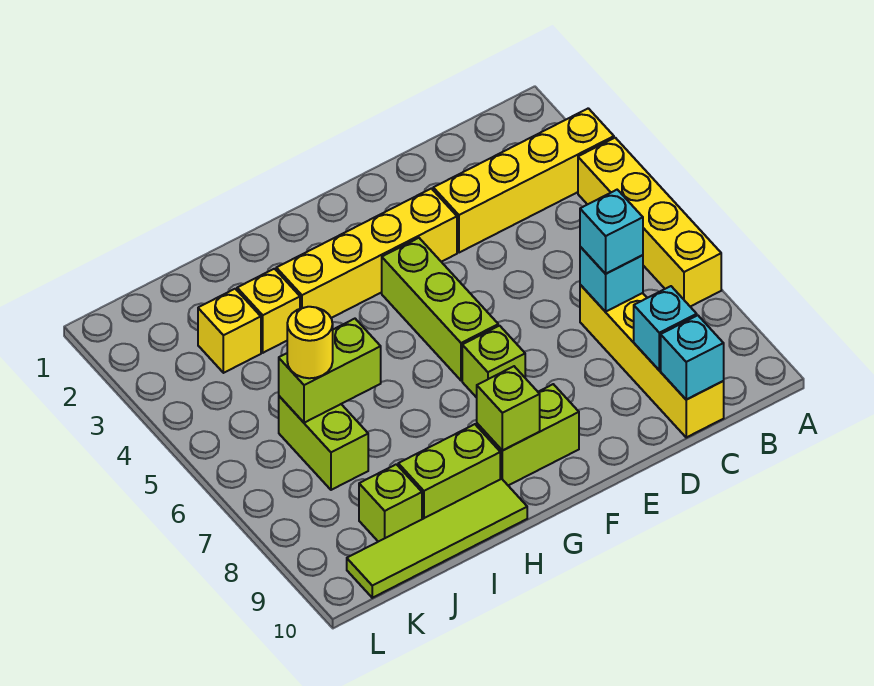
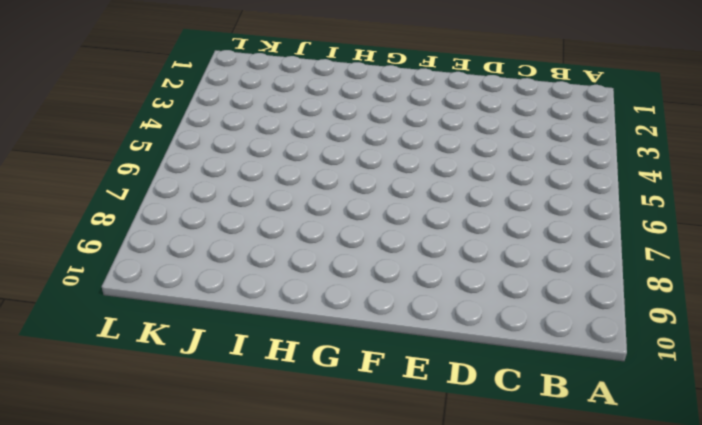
none -> yellow brick A3:D3 level 1
none -> yellow brick A4:A7 level 1
none -> yellow brick C7:C10 level 1

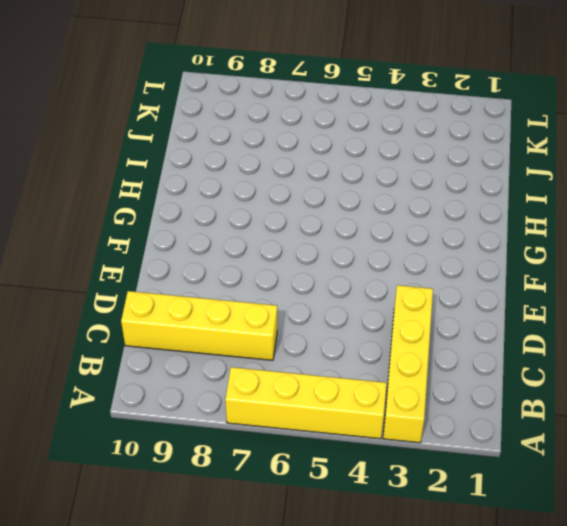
none -> yellow brick E3:H3 level 1
none -> lime brick F4:F6 level 1
none -> lime brick F7 level 1

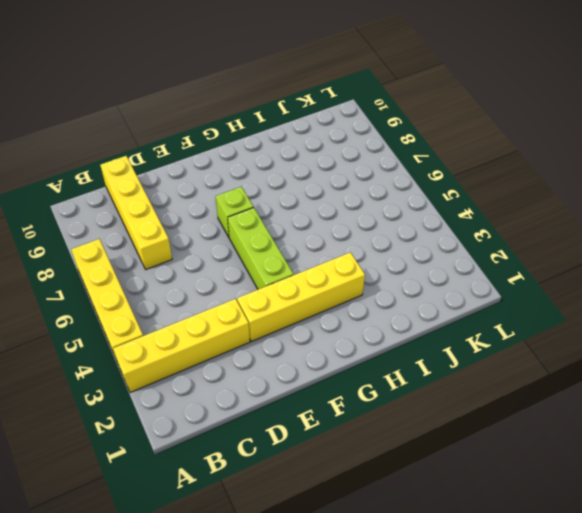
none -> lime brick F9:G9 level 1
none -> lime brick H9:I9 level 1
none -> lime tile H10:K10 level 1

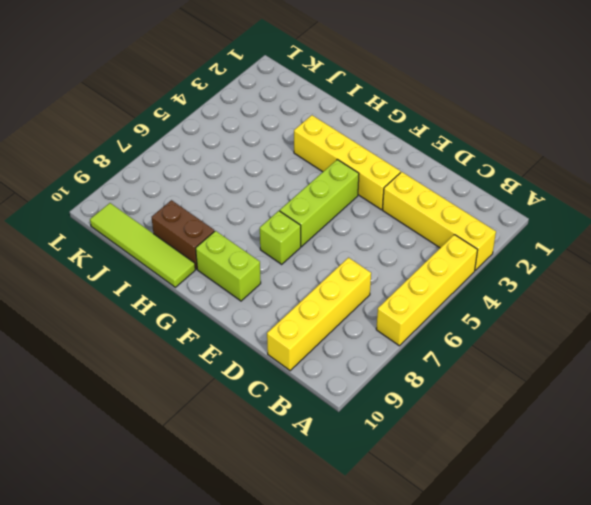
brown brick H9:I9 level 1 -> lime brick H9:I9 level 1
none -> yellow brick I3 level 1
none -> yellow brick J3 level 1
none -> lime brick J6:J7 level 1

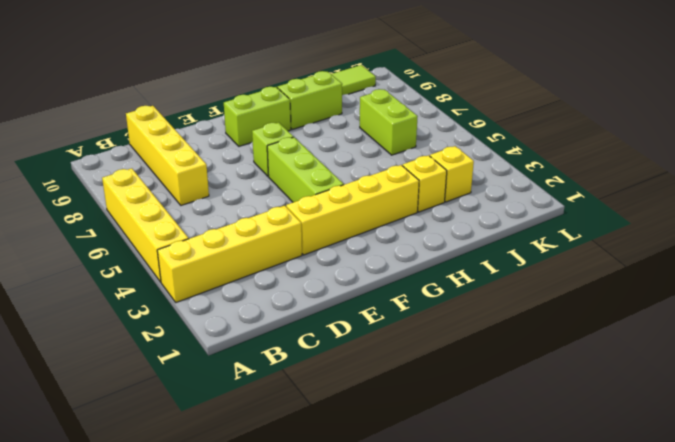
none -> lime brick J9 level 1
none -> cyan brick C7 level 2
none -> cyan brick C9 level 2

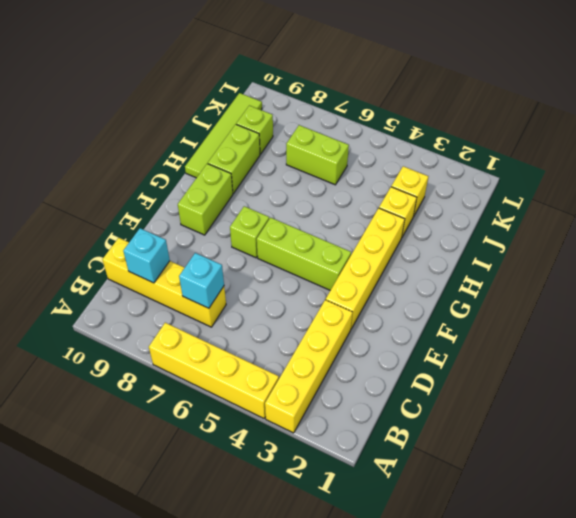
none -> cyan brick C10 level 2
none -> lime brick G9 level 2
none -> lime brick I6:J6 level 2

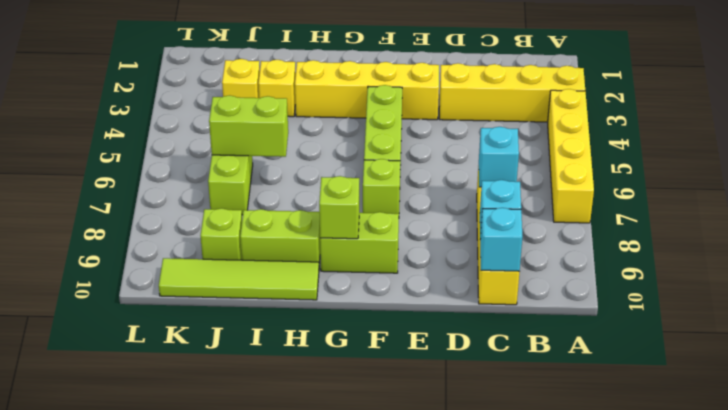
none -> cyan brick C7 level 3
none -> yellow round brick J6 level 3

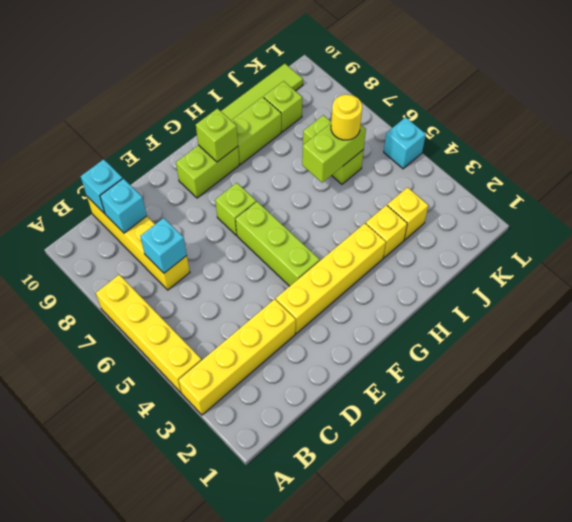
cyan brick L5 level 1 -> cyan brick C7 level 3

